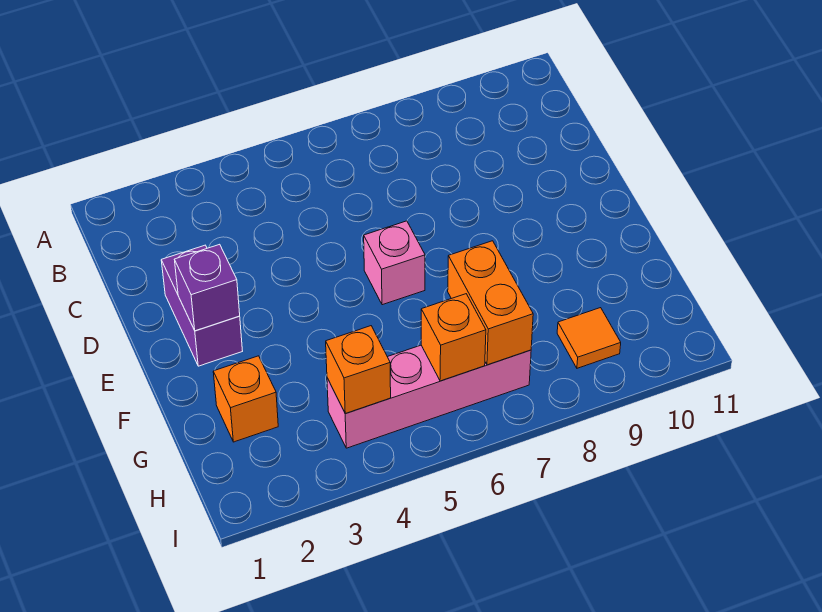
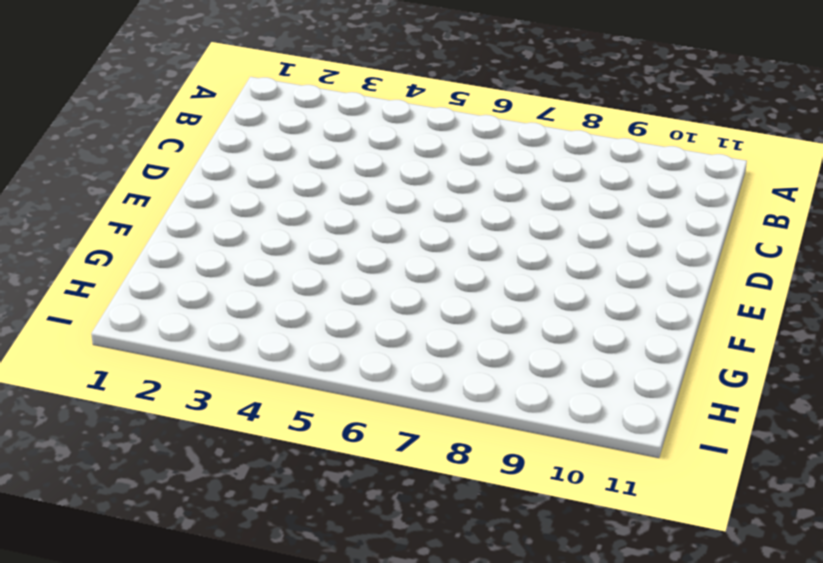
none -> purple brick D2:E2 level 1
none -> pink brick E6 level 1

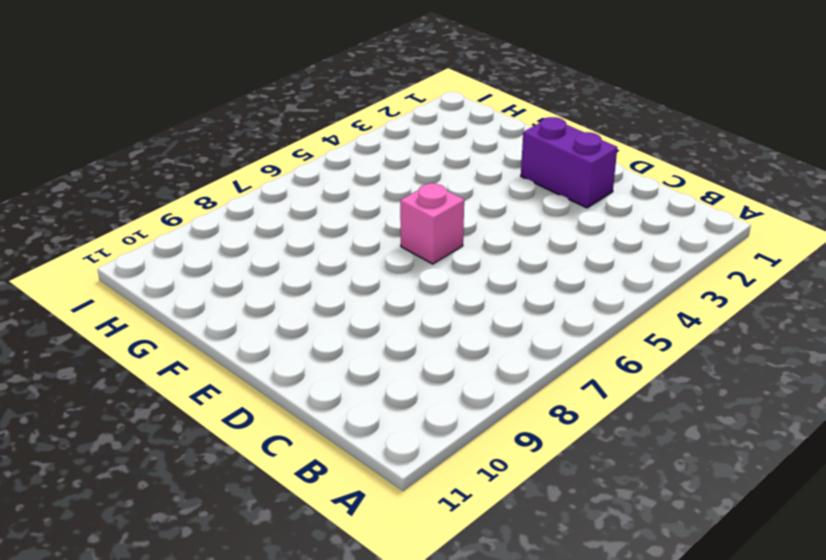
none -> orange brick G2 level 1
none -> pink brick H4:H7 level 1

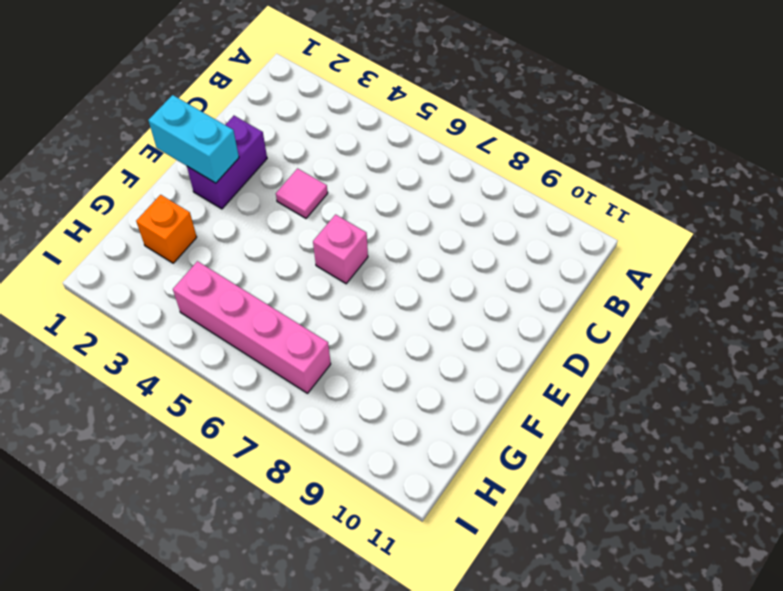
pink tile D4 level 1 -> none
cyan brick E1:E2 level 2 -> purple brick E2 level 2
none -> orange tile H9 level 1
none -> orange brick G7:H7 level 2

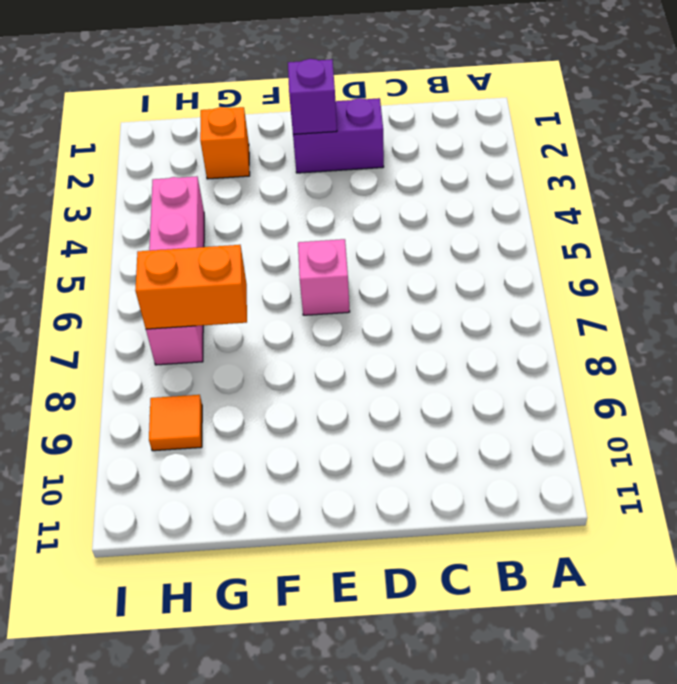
none -> orange brick H4 level 2
none -> orange brick H6 level 2

